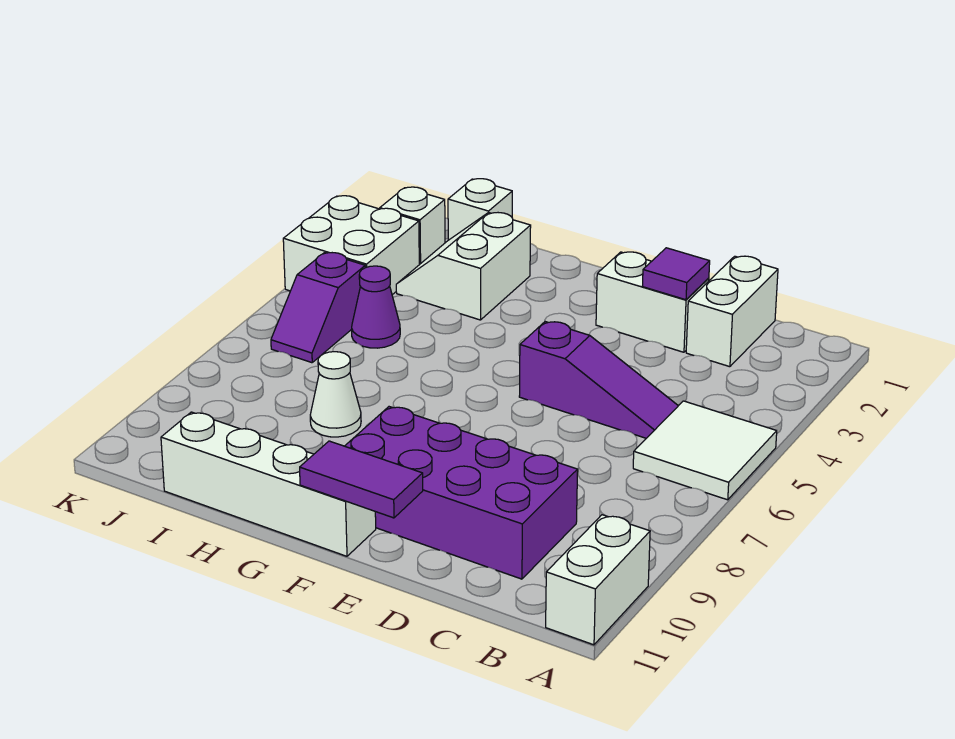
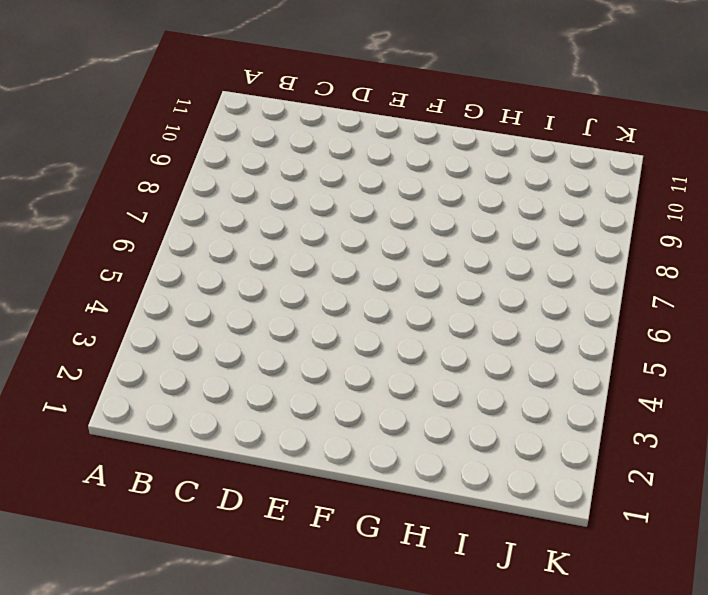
none -> white tile A5:B6 level 1
none -> white brick A10:A11 level 1
none -> white brick C1:C2 level 1

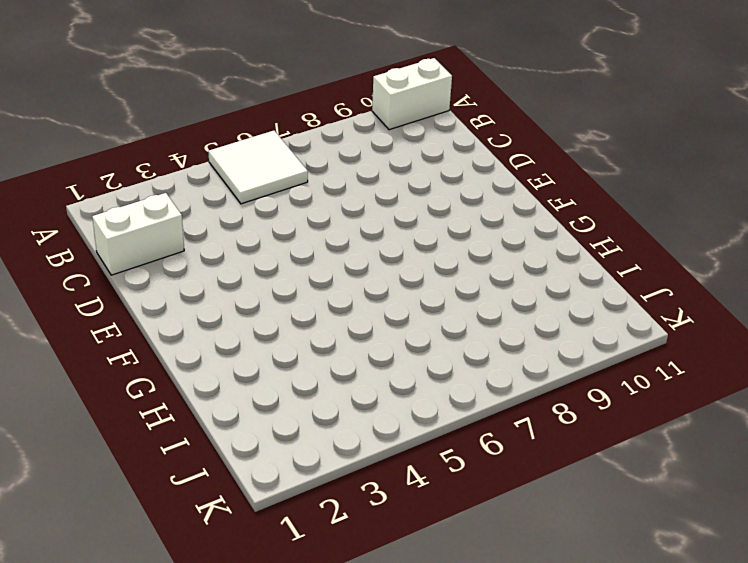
none -> purple slope C5:E5 level 1 top E
none -> purple brick C9:F10 level 1
none -> white brick D2:E2 level 1

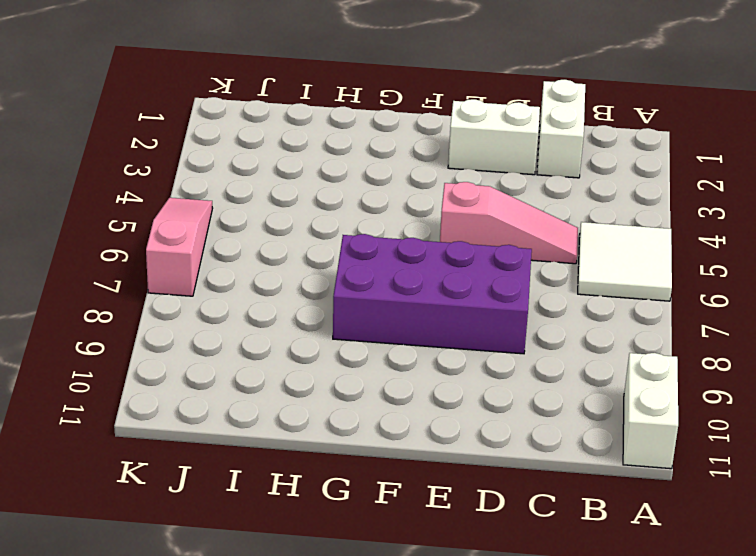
pink slope C5:E5 level 1 top E -> purple slope C5:E5 level 1 top E
purple brick D7:G8 level 1 -> purple brick C9:F10 level 1
pink slope K5:K7 level 1 top 7 -> none
none -> white brick F11:I11 level 1
none -> white slope H2:I3 level 1 top H
none -> white cone H8 level 1

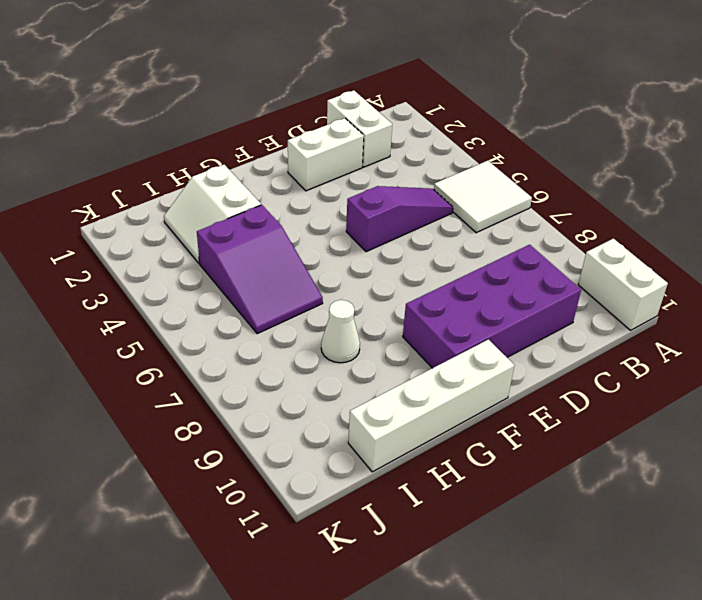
purple slope H4:I6 level 1 top 4 -> purple cone I5 level 1
none -> white brick I1 level 1
none -> white brick J2 level 1
none -> white brick J3:K4 level 1

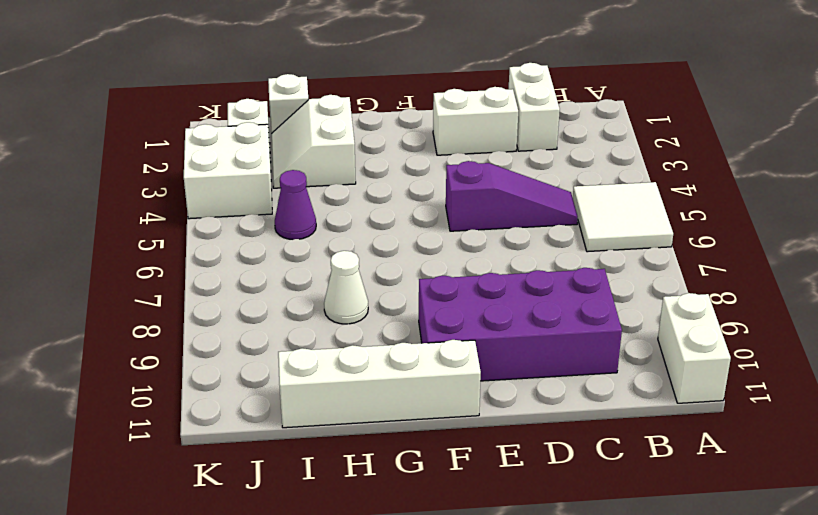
none -> purple slope J5:J6 level 1 top 5
none -> purple tile D2 level 2
none -> purple tile E11:F11 level 2

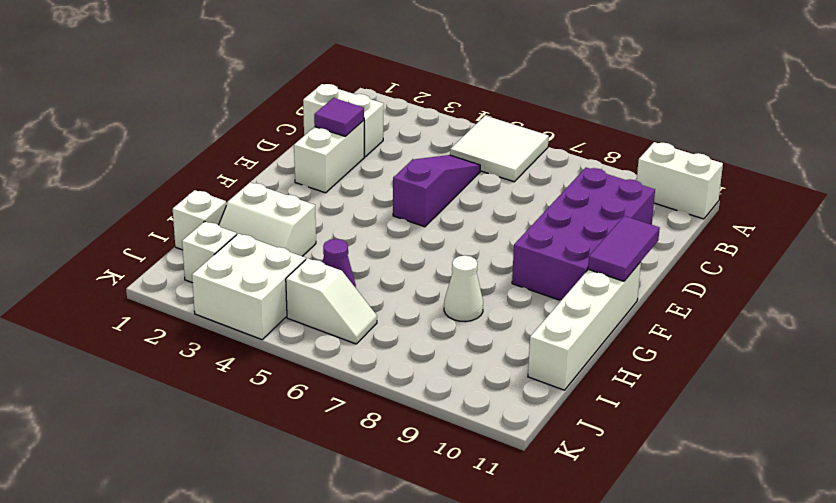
white slope J5:J6 level 1 top 5 -> purple slope J5:J6 level 1 top 5

